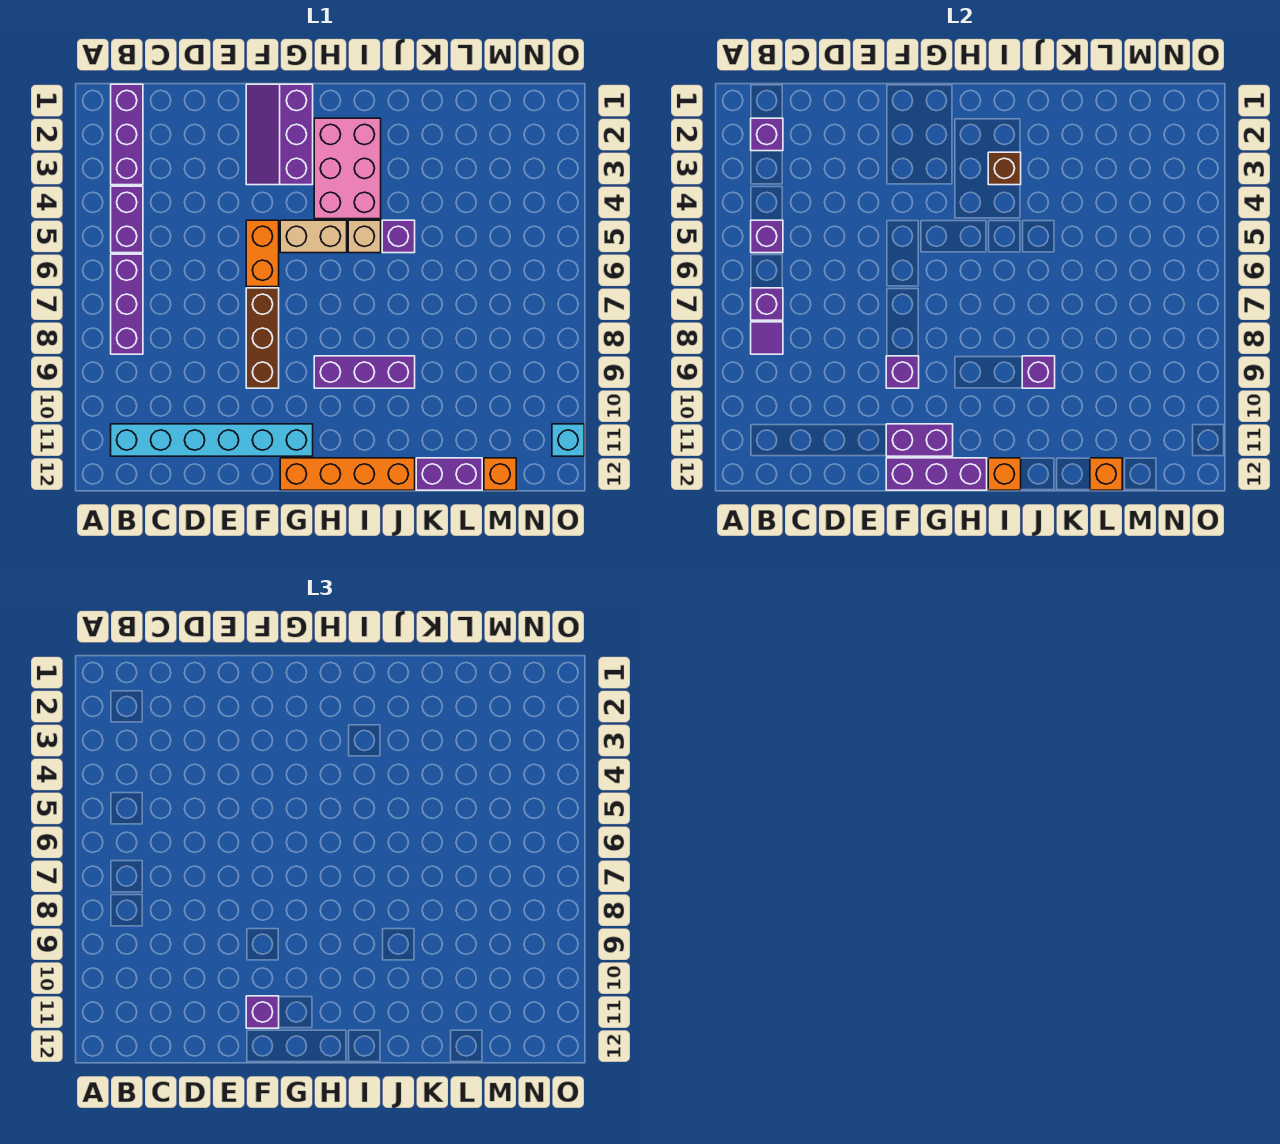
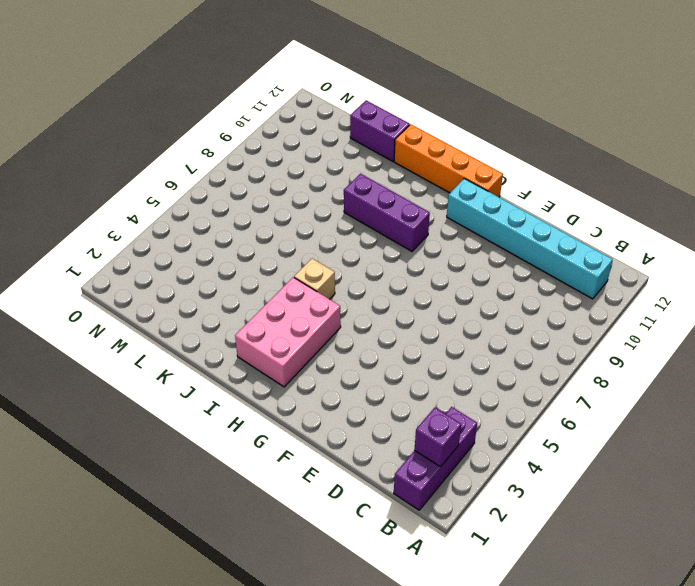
none -> purple brick B4:B5 level 1
none -> purple brick B6:B8 level 1
none -> purple slope F1:G3 level 1 top G

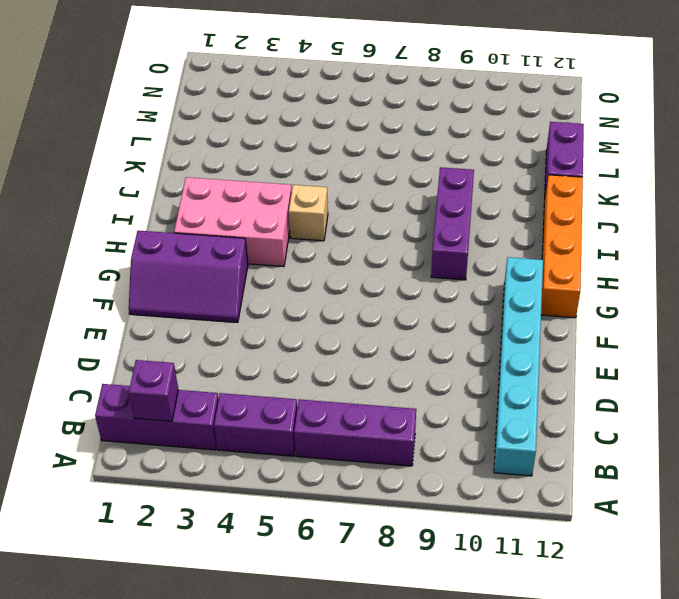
none -> orange brick F5:F6 level 1
none -> brown brick F7:F9 level 1
none -> tan brick G5:H5 level 1

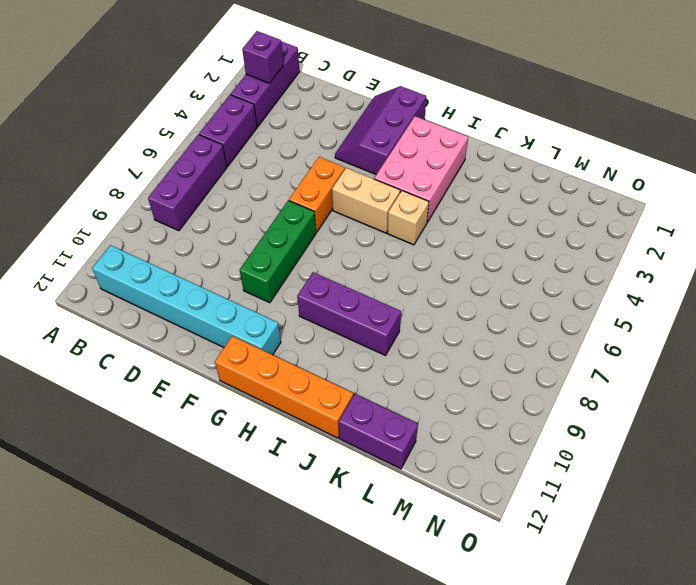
green brick F7:F9 level 1 -> brown brick F7:F9 level 1
none -> purple brick J5 level 1
none -> orange brick M12 level 1
none -> cyan brick O11 level 1

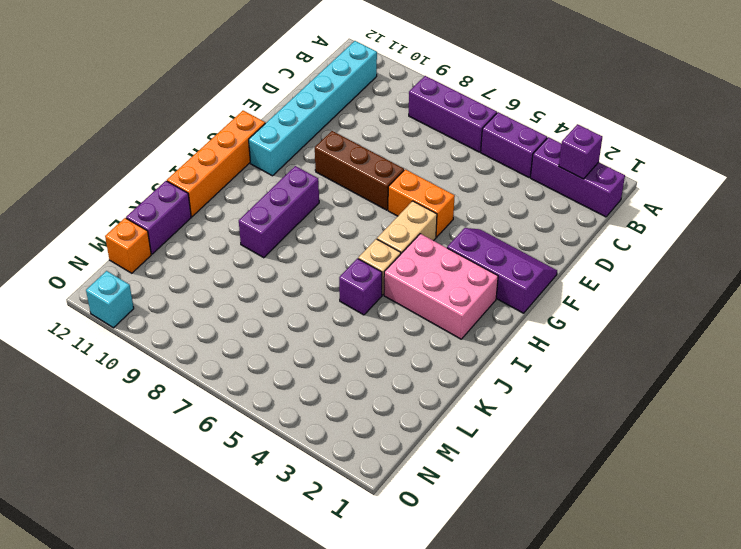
none -> purple brick B5 level 2
none -> purple brick B7 level 2
none -> purple tile B8 level 2

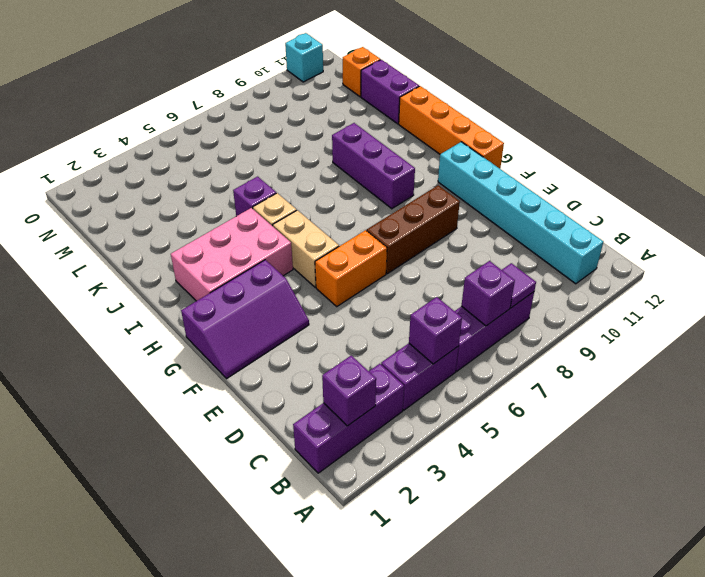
none -> purple brick F9 level 2
none -> purple brick F11:G11 level 2
none -> purple brick F12:H12 level 2

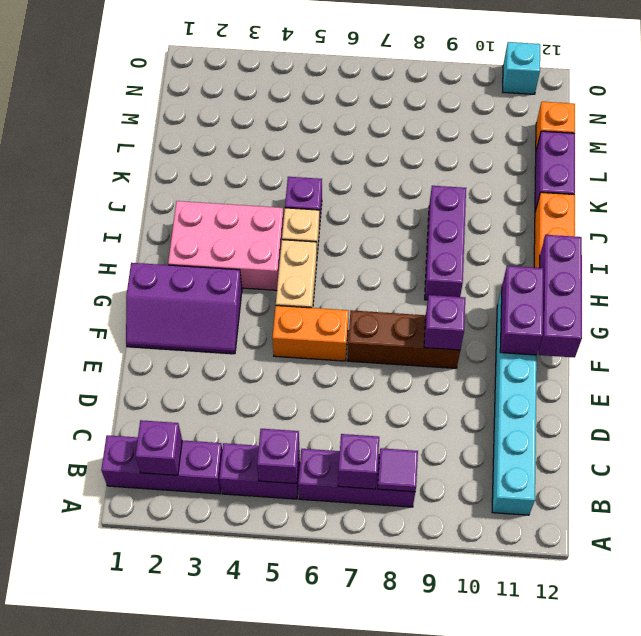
none -> brown brick I3 level 2
none -> orange brick I12 level 2
none -> purple brick J9 level 2

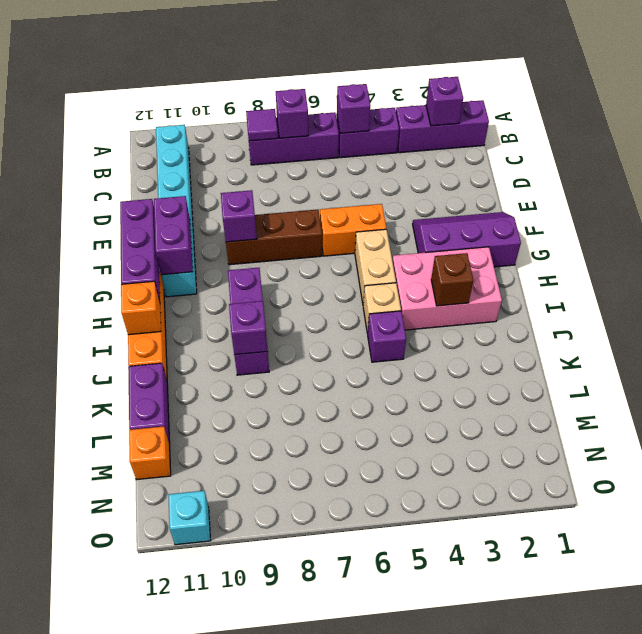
none -> orange brick L12 level 2
none -> purple brick F11 level 3

